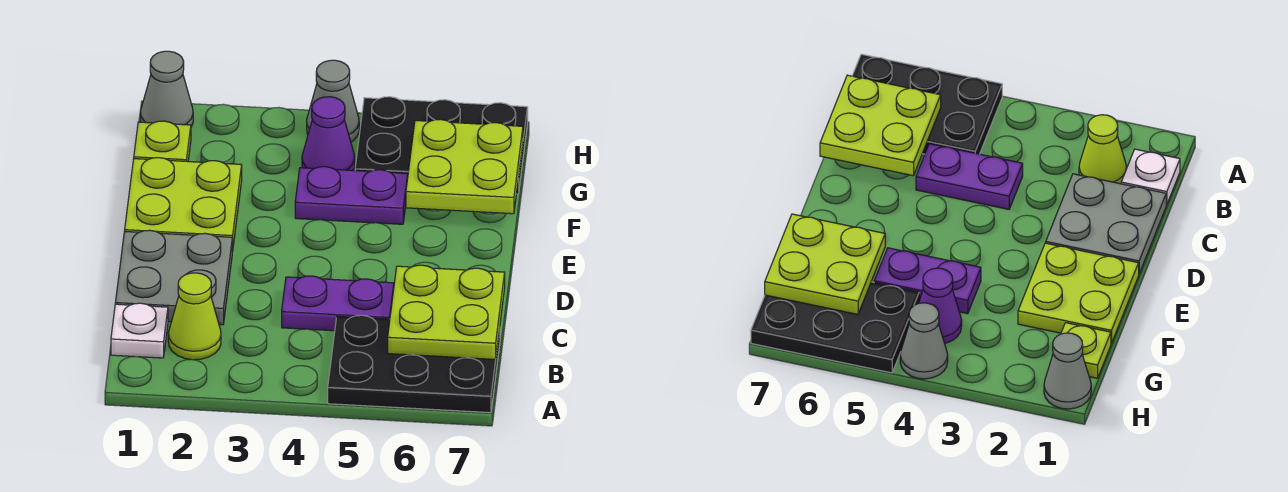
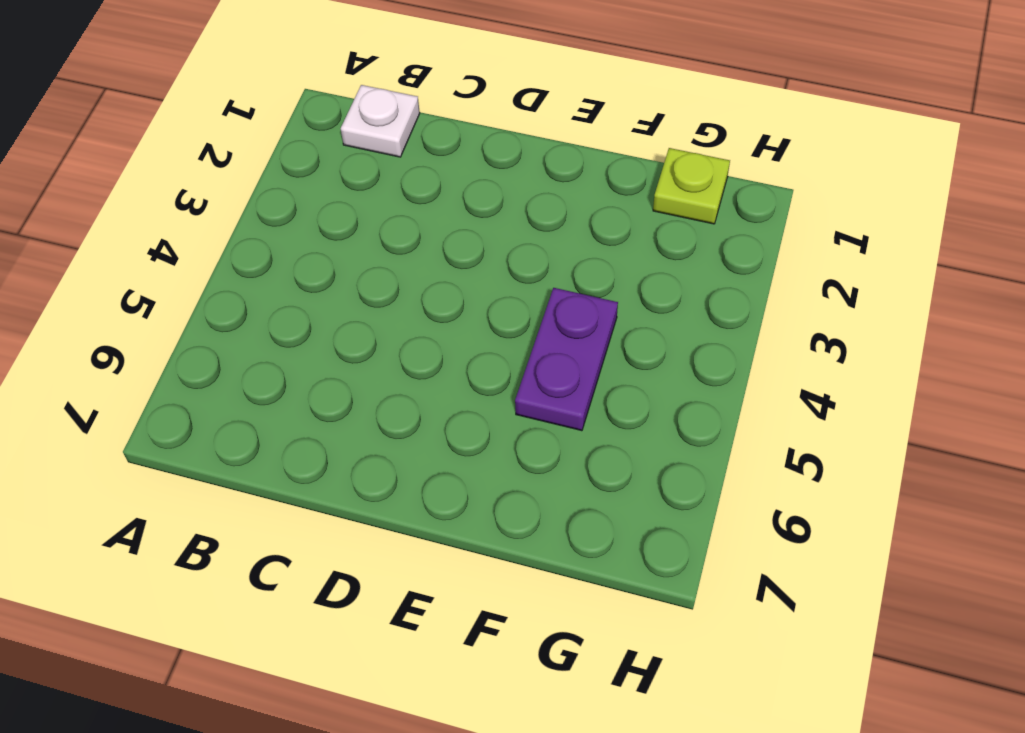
none -> black plate A5:B7 level 1
none -> lime cone B2 level 1
none -> grey plate C1:D2 level 1

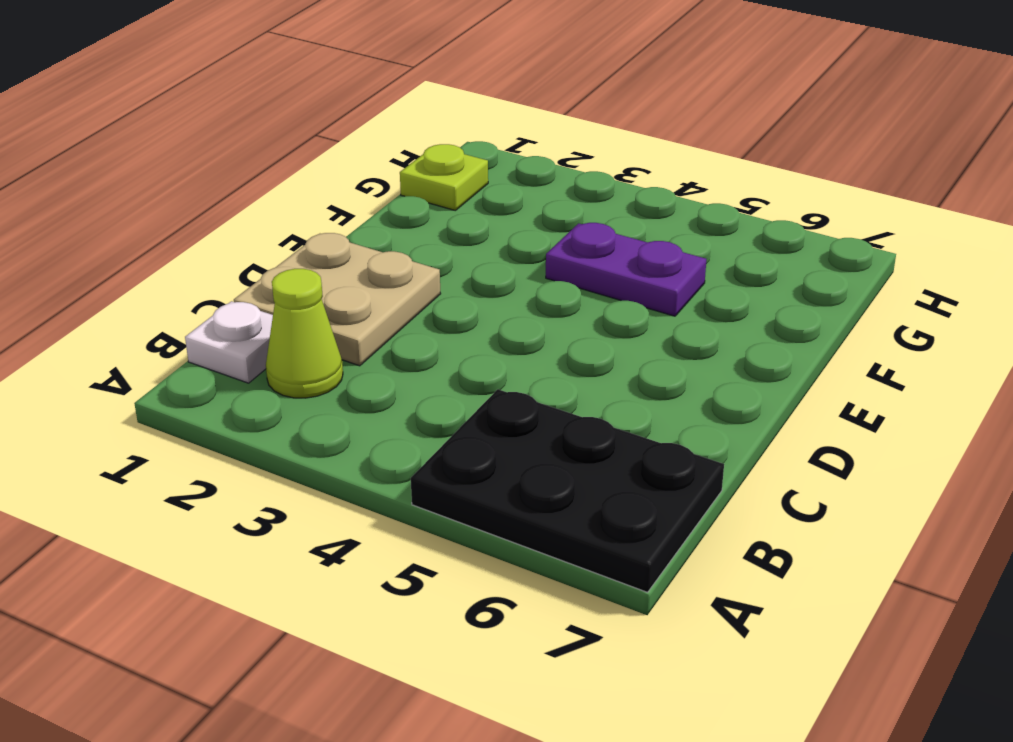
tan plate C1:D2 level 1 -> grey plate C1:D2 level 1
none -> purple plate C4:C5 level 1
none -> lime plate E1:F2 level 1
none -> purple cone G4 level 1

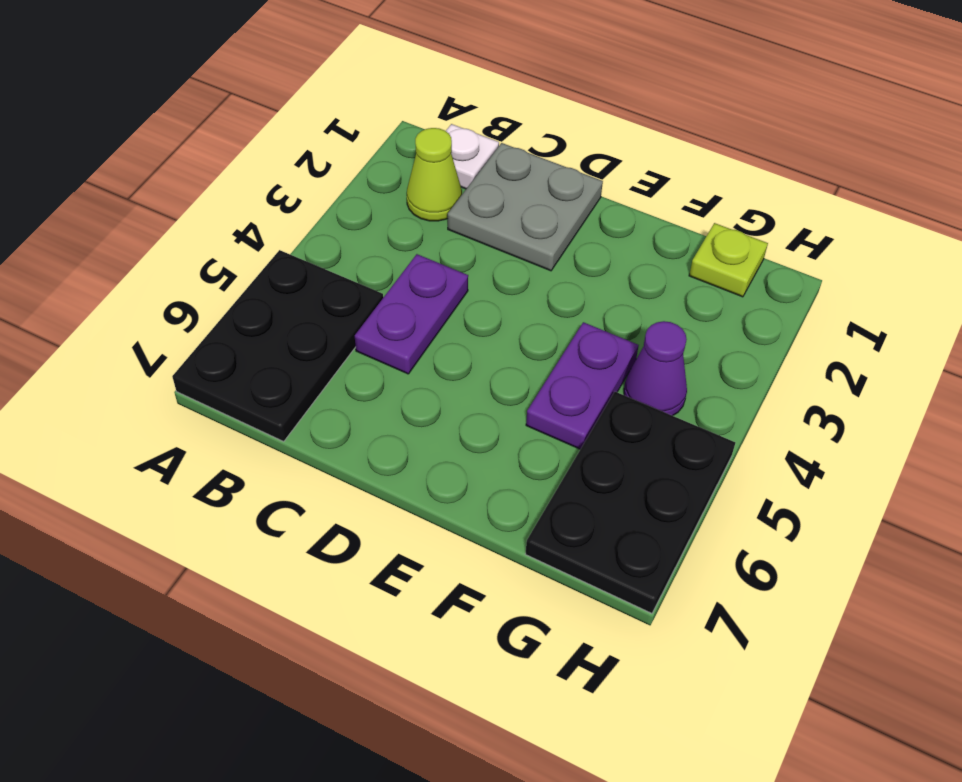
none -> lime plate E1:F2 level 1
none -> grey cone H1 level 1
none -> grey cone H4 level 1

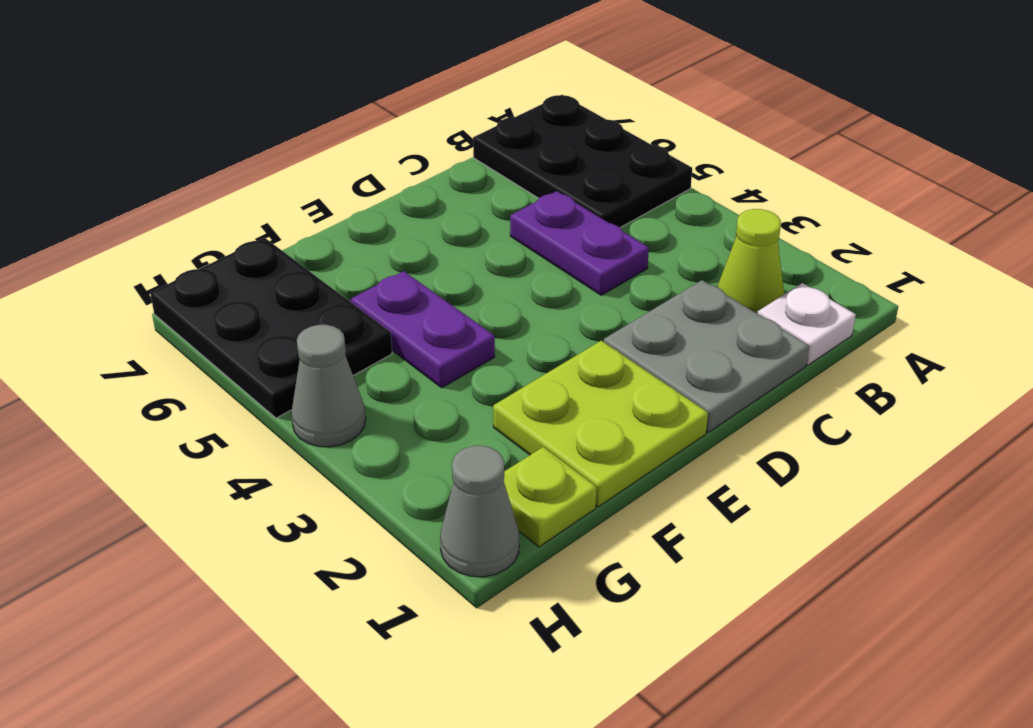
none -> purple cone G4 level 1
none -> lime plate B6:C7 level 2
none -> lime plate F6:G7 level 2

